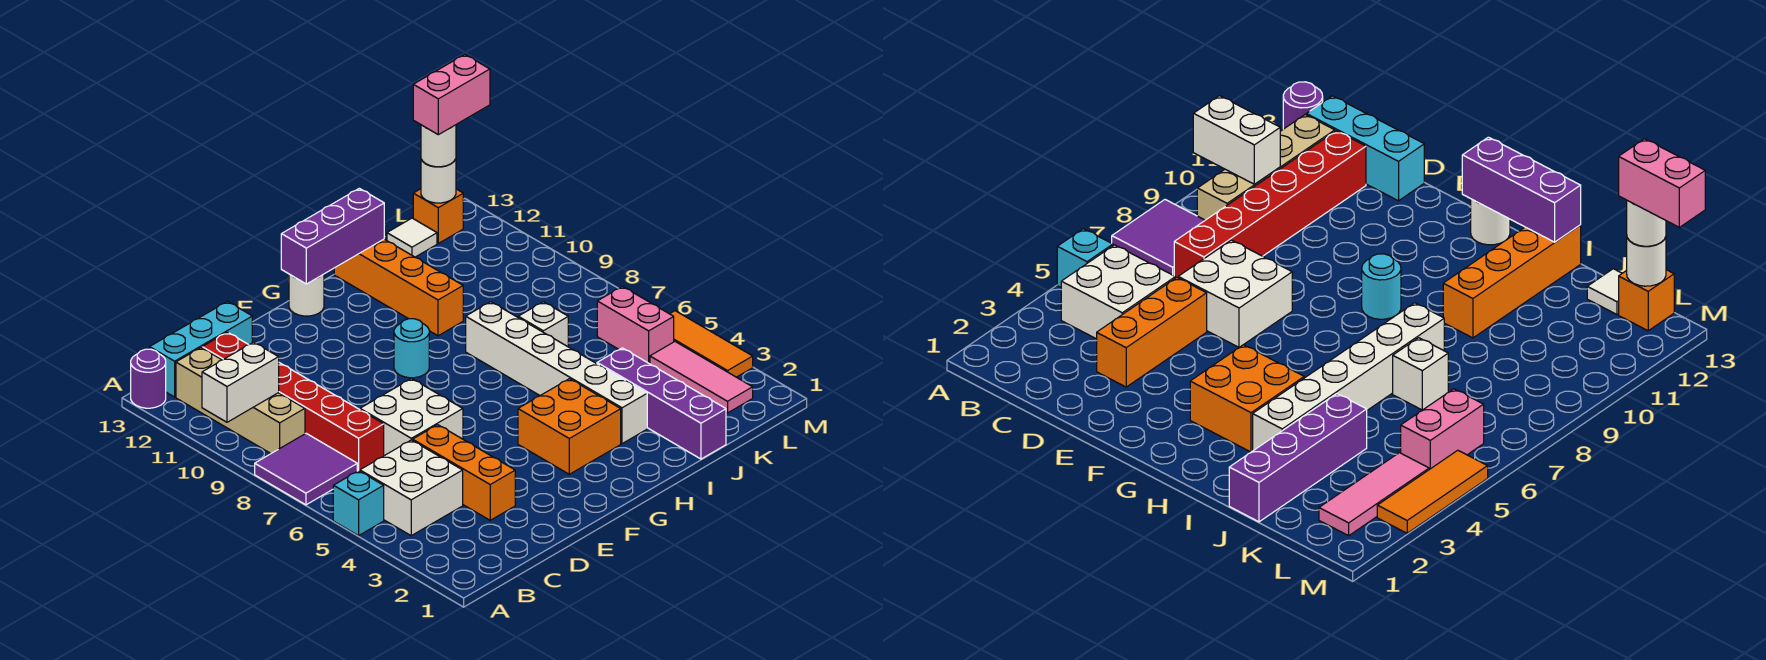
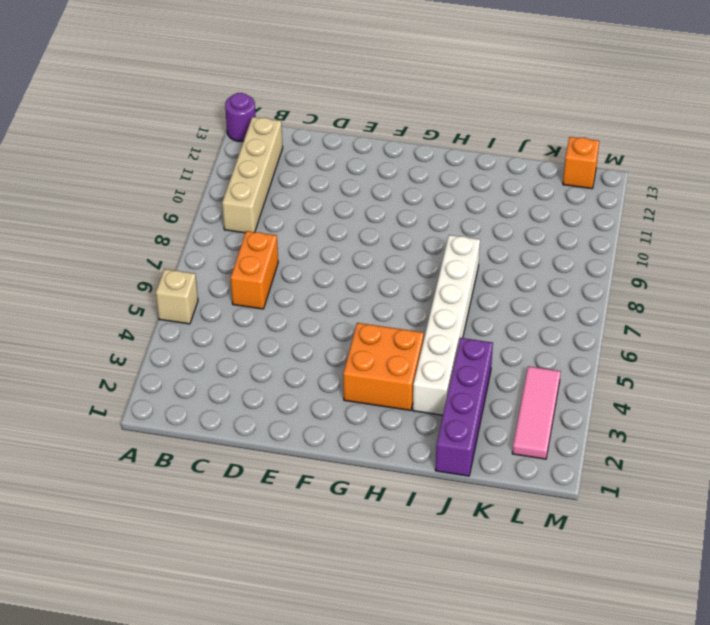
tan brick A5 level 1 -> cyan brick A5 level 1
orange brick C6:C7 level 1 -> red brick C7:C12 level 1
none -> purple tile A7:B8 level 1
none -> white brick B4:C5 level 1
none -> cyan brick B13:D13 level 1

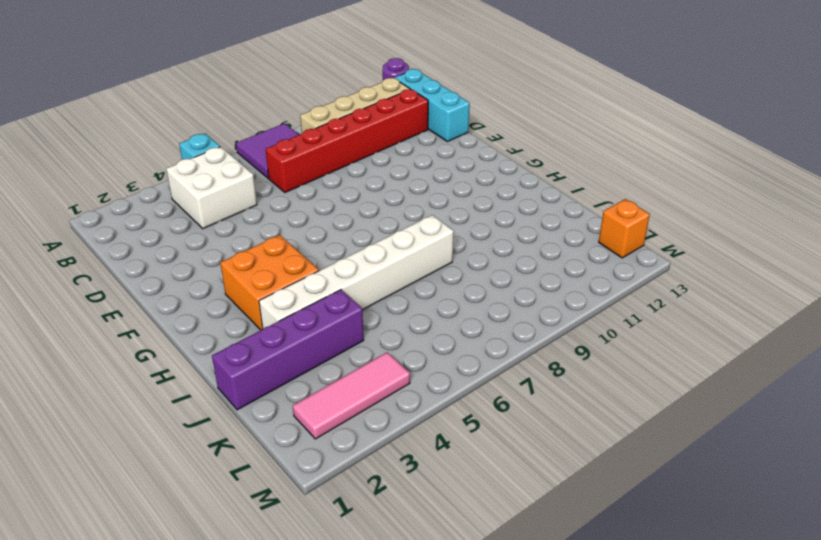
none -> orange brick D3:D5 level 1
none -> white brick D6:E7 level 1
none -> cyan round brick G9 level 1

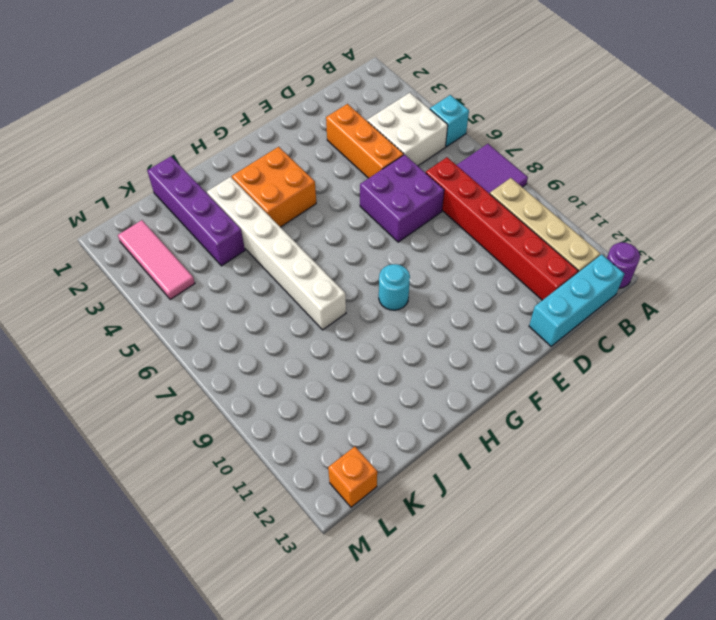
purple brick D6:E7 level 1 -> white brick D6:E7 level 1
none -> white round brick G13 level 1
none -> orange brick I10:I13 level 1
none -> white brick J7 level 1

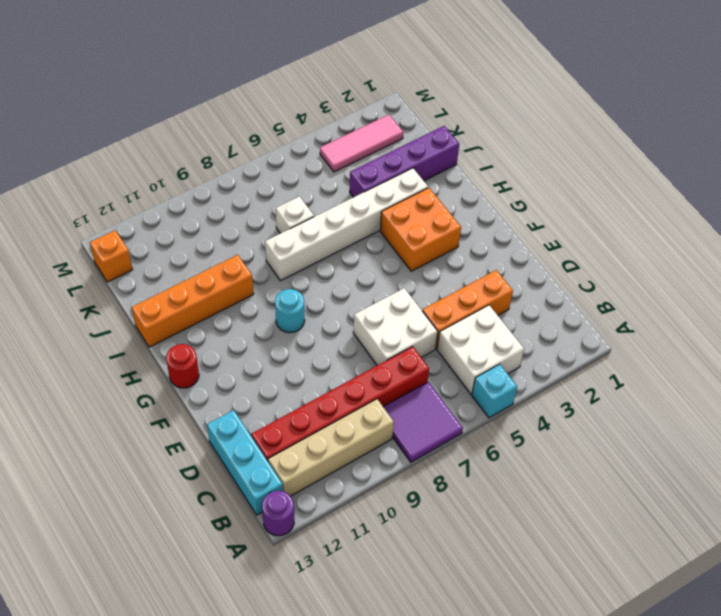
red round brick G13 level 1 -> white round brick G13 level 1
none -> white tile K13 level 1
none -> pink brick L5:L6 level 1
none -> orange tile M3:M5 level 1

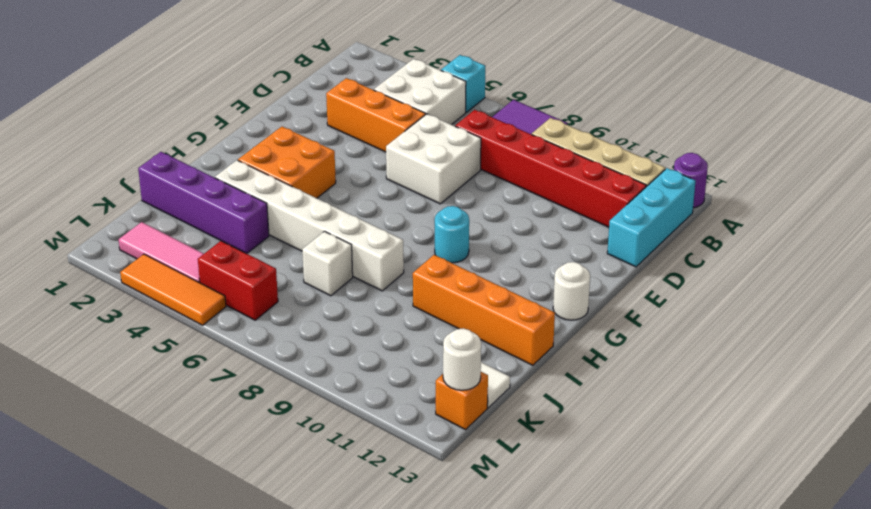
red brick L5:L6 level 1 -> pink brick L5:L6 level 1
none -> white brick A10:B10 level 2
none -> purple brick G13:I13 level 2
none -> white round brick L13 level 3

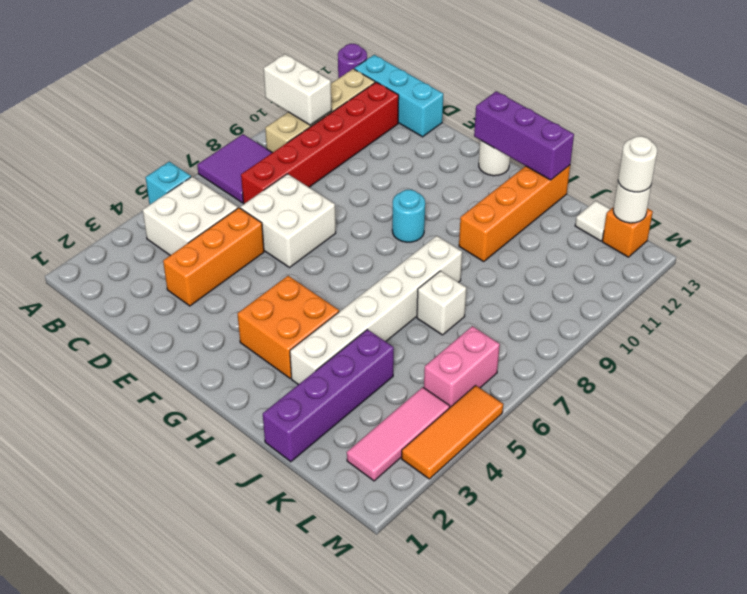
none -> pink brick L13:M13 level 4

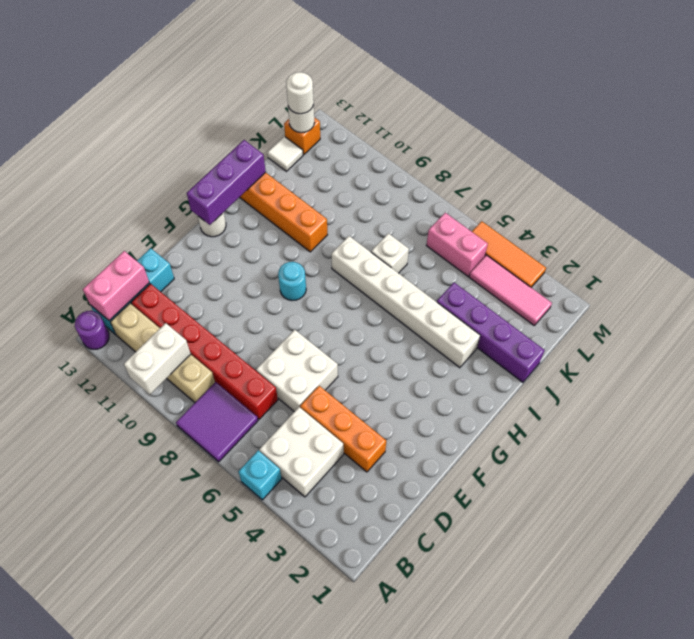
pink brick B13:C13 level 2 -> pink brick L13:M13 level 4
none -> orange brick G3:H4 level 1

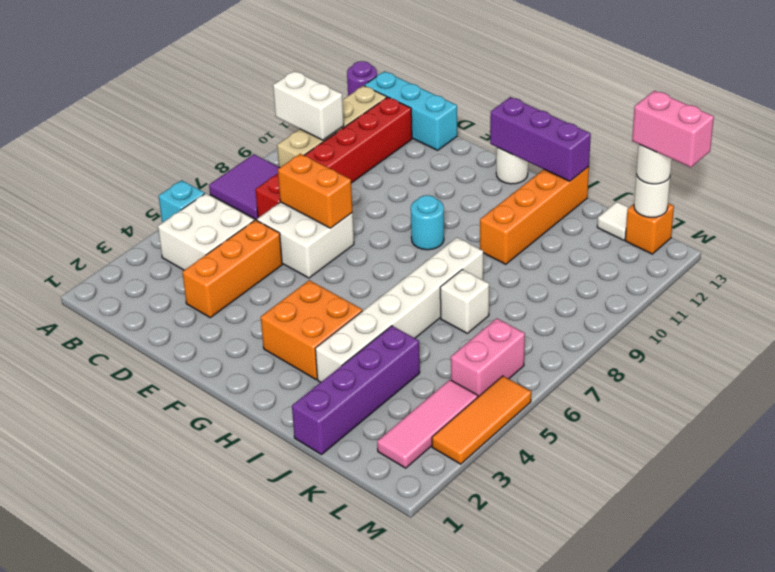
orange brick D7:E7 level 2 -> none

